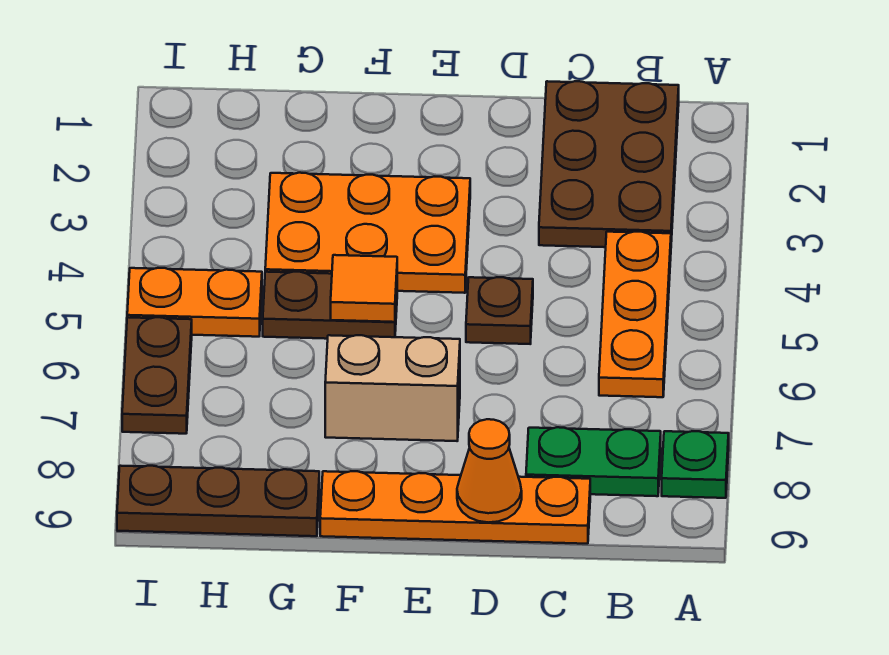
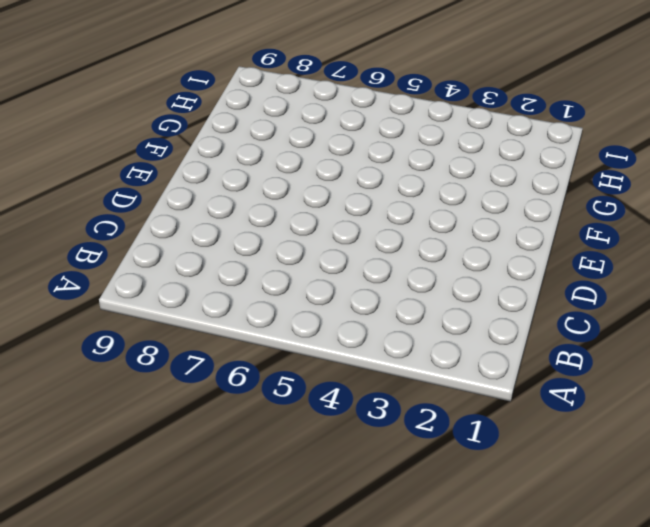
none -> green plate A8 level 1
none -> brown plate B1:C3 level 1
none -> orange plate B4:B6 level 1

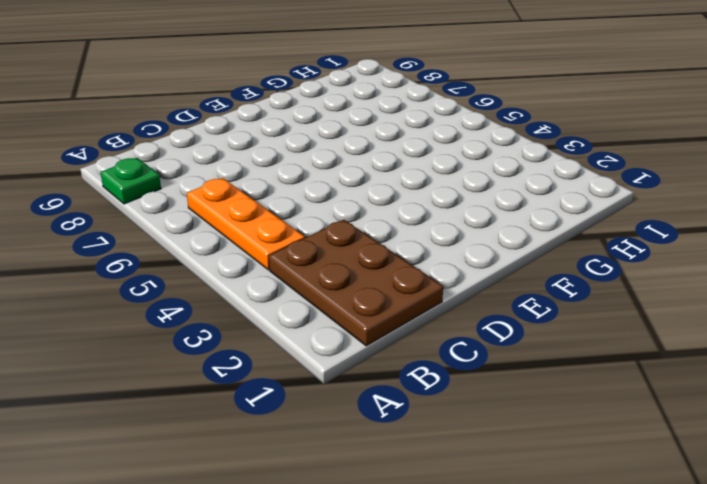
none -> green plate B8:C8 level 1
none -> orange plate C9:F9 level 1
none -> brown plate D5 level 1

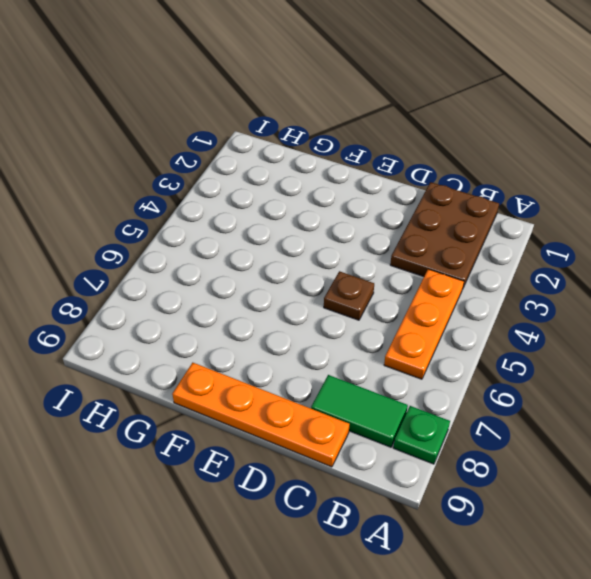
green tile B8:C8 level 1 -> green plate B8:C8 level 1
none -> orange plate E3:G4 level 1
none -> tan brick E7:F7 level 1
none -> brown plate F5:G5 level 1

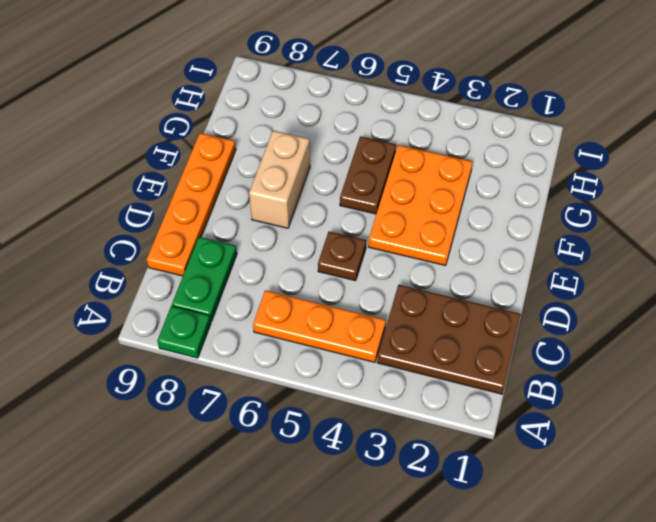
none -> brown plate G9:I9 level 1
none -> orange plate H5:I5 level 1
none -> brown plate I6:I7 level 1

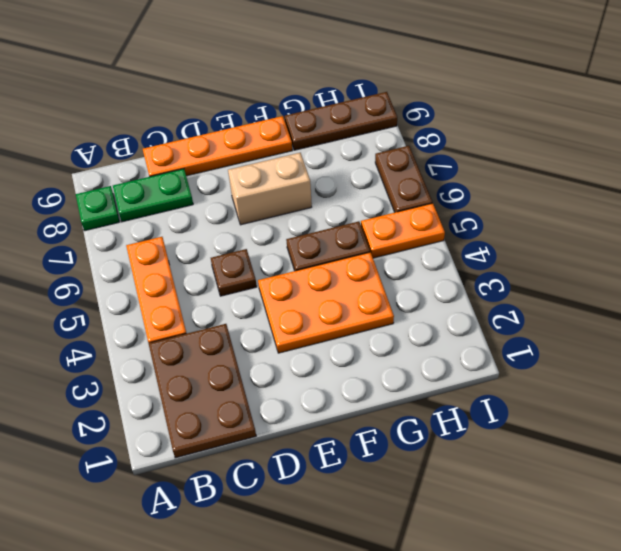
none -> orange cone D9 level 2
none -> orange tile F5 level 2

